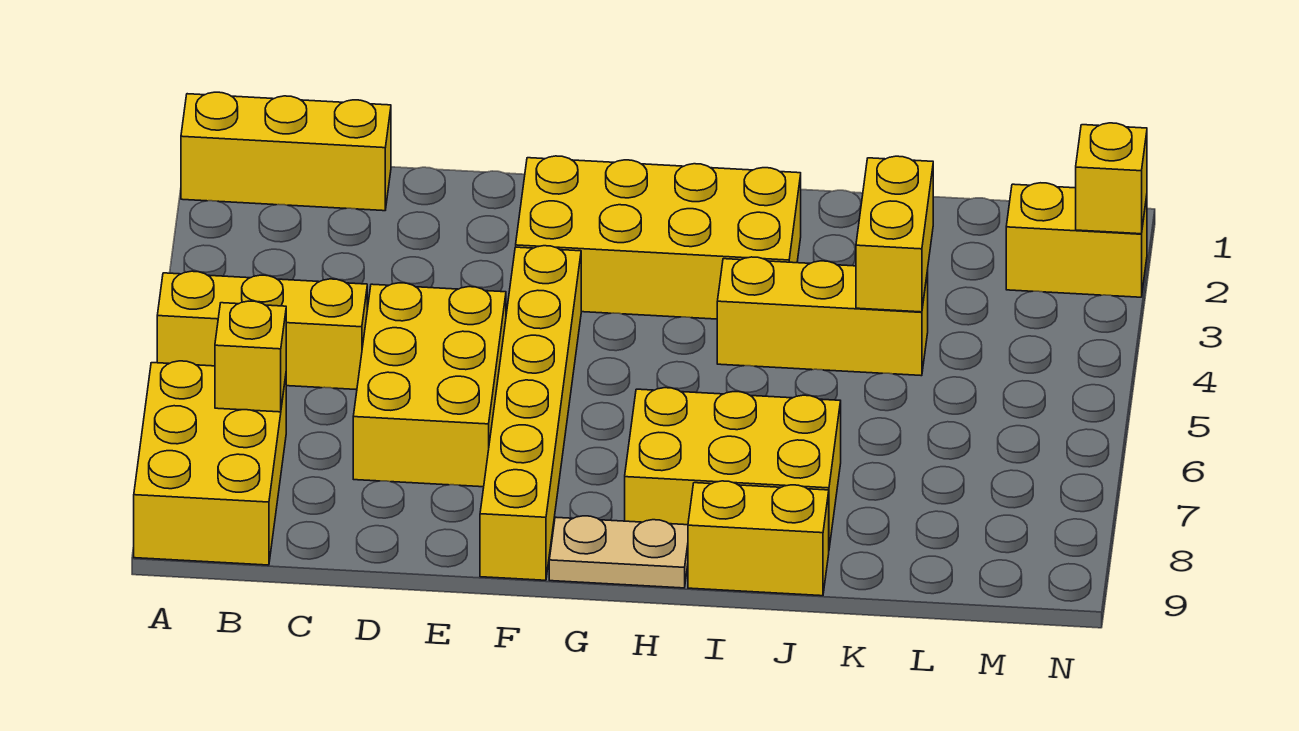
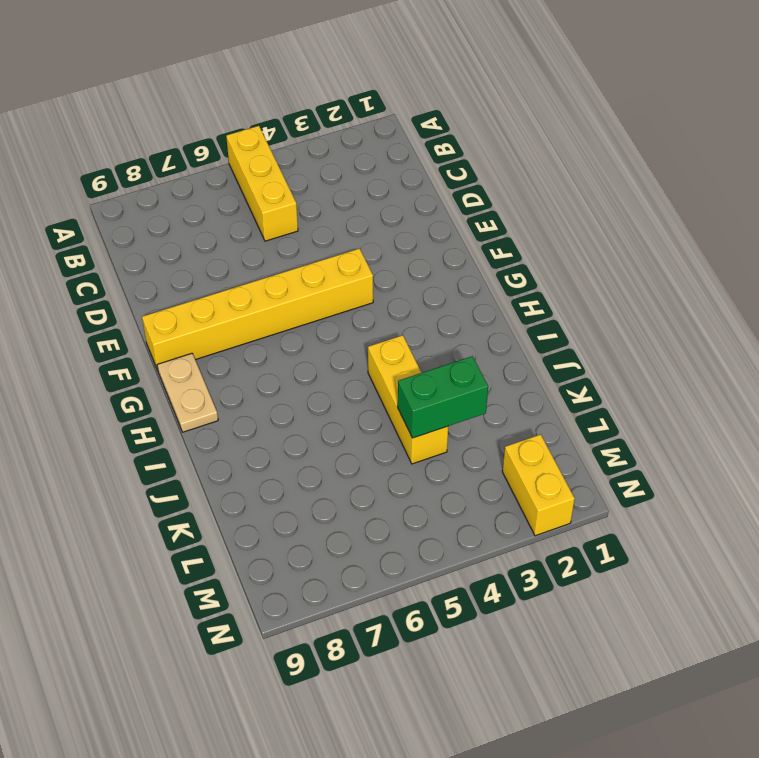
green brick K3:K4 level 2 -> yellow brick K3:K4 level 2
none -> yellow brick A1:C1 level 1
none -> yellow brick A7:B9 level 1
none -> yellow brick D5:E7 level 1

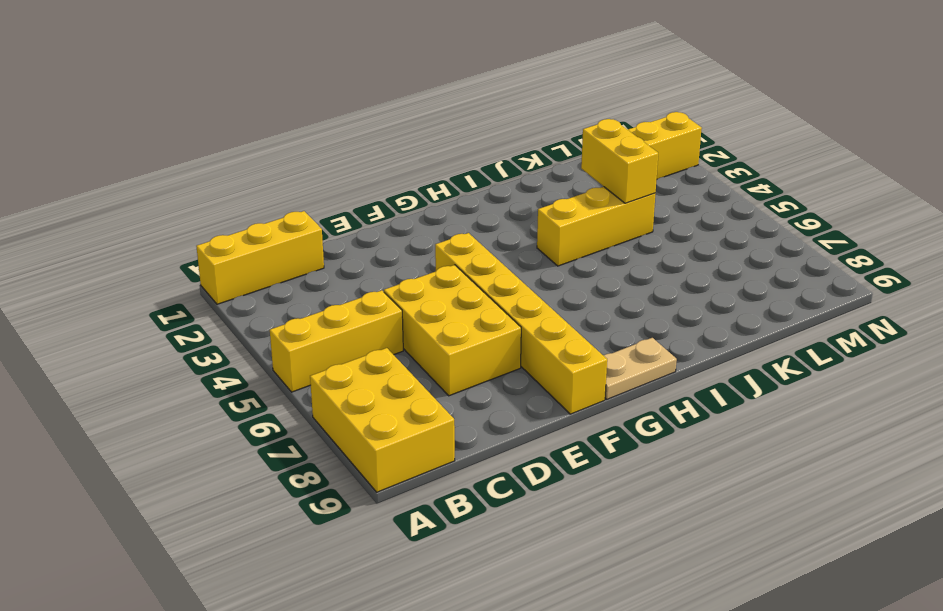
none -> yellow brick F2:I3 level 1
none -> yellow brick H7:J8 level 1
none -> yellow brick I9:J9 level 1

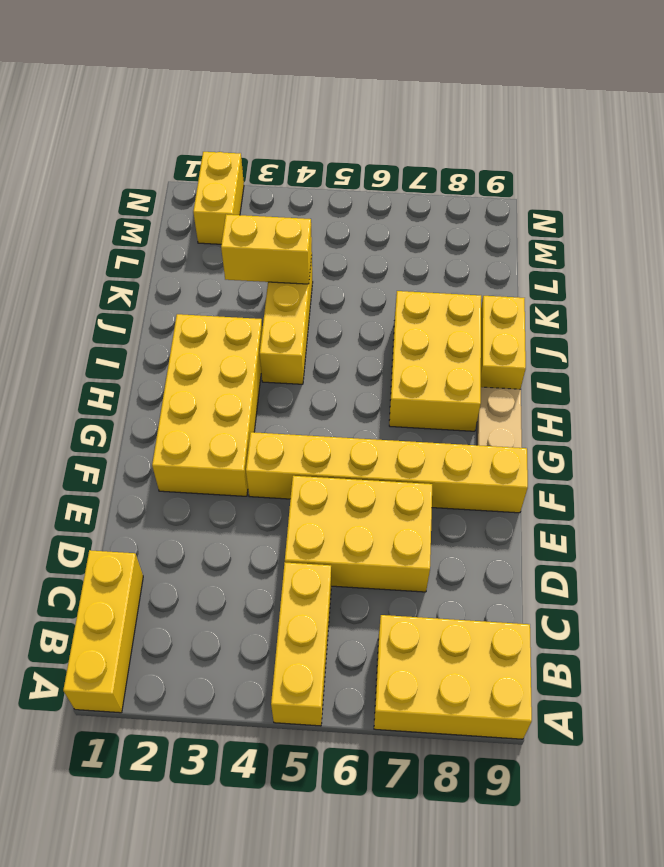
none -> yellow brick B7 level 2
none -> yellow brick N2 level 2

